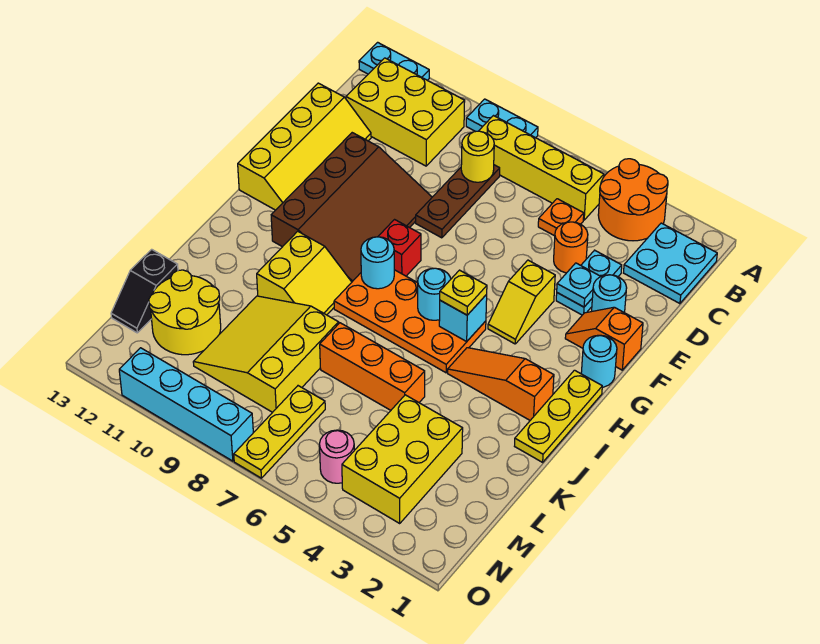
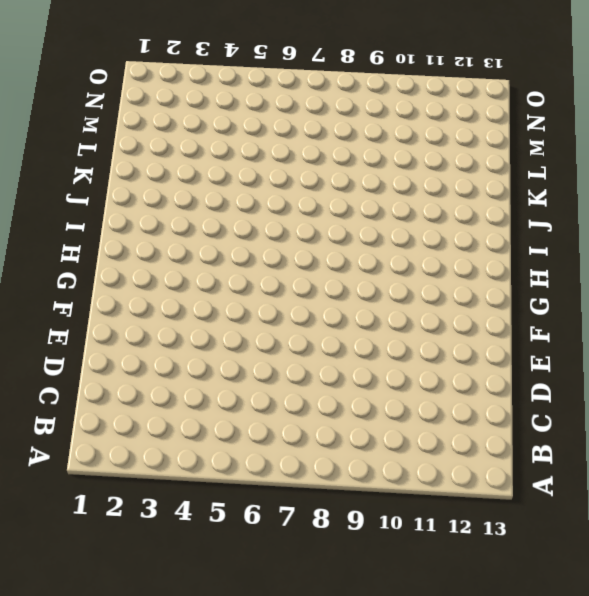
none -> orange round brick A3:B4 level 1
none -> cyan plate A8:A9 level 1
none -> cyan plate A12:A13 level 1
none -> cyan plate B1:C2 level 1

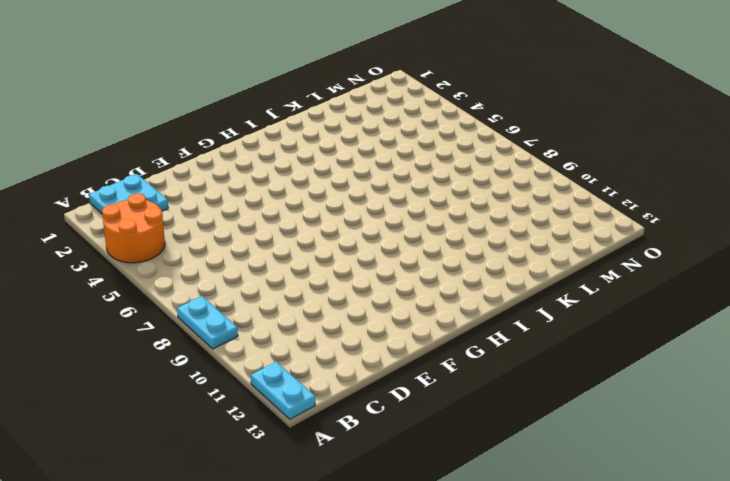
none -> yellow brick B5:B8 level 1
none -> yellow brick B10:C12 level 1
none -> orange plate C5 level 1
none -> brown plate C8:E8 level 1

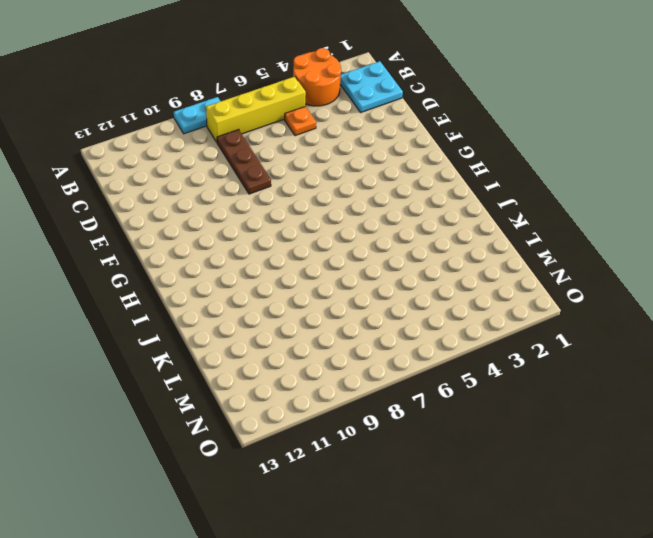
none -> cyan plate A12:A13 level 1
none -> yellow brick B10:C12 level 1
none -> cyan plate D3:E3 level 1
none -> orange round brick D4 level 1

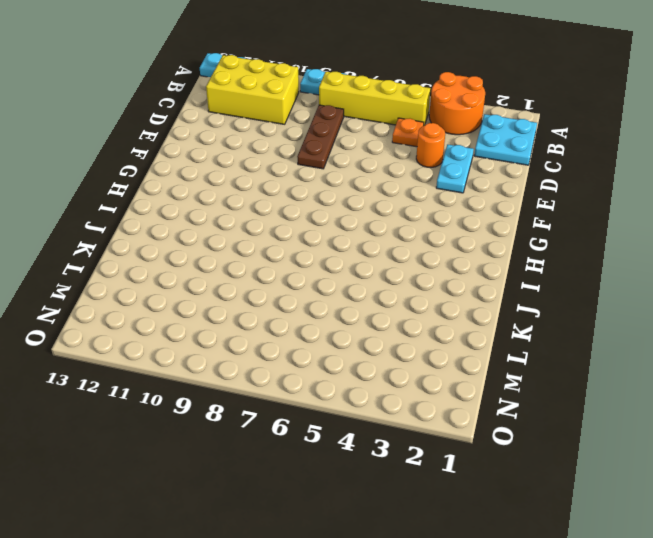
none -> yellow slope D12:G13 level 1 top 13
none -> cyan round brick E2 level 1
none -> brown slope E9:H11 level 1 top 11
none -> orange slope F1:F2 level 1 top 1

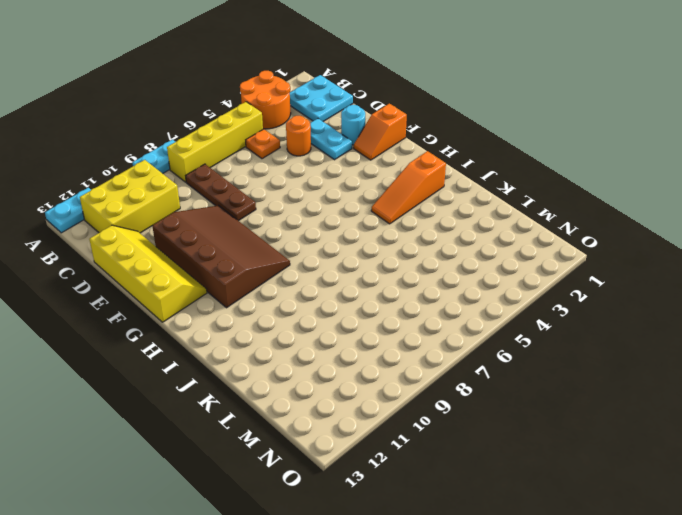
none -> yellow slope F4:G4 level 1 top F
none -> cyan round brick G1 level 1
none -> red brick G8 level 1
none -> yellow plate H1:J1 level 1

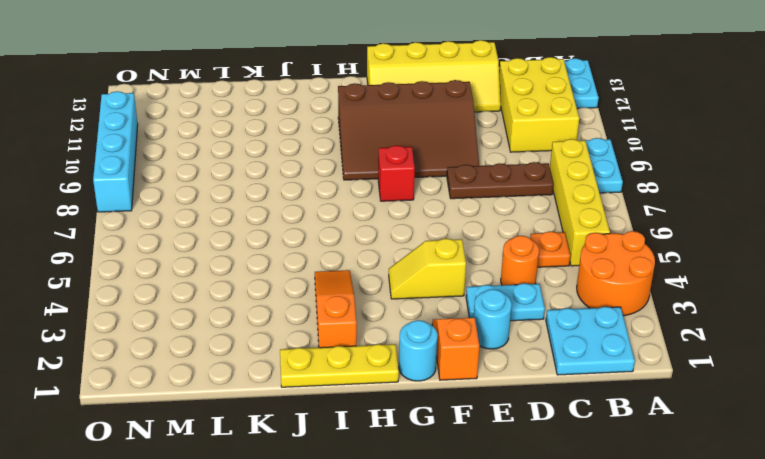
none -> orange plate H5:I8 level 1
none -> yellow slope I9:J10 level 1 top 10
none -> orange brick K5:K7 level 1
none -> yellow slope K8:M10 level 1 top 8

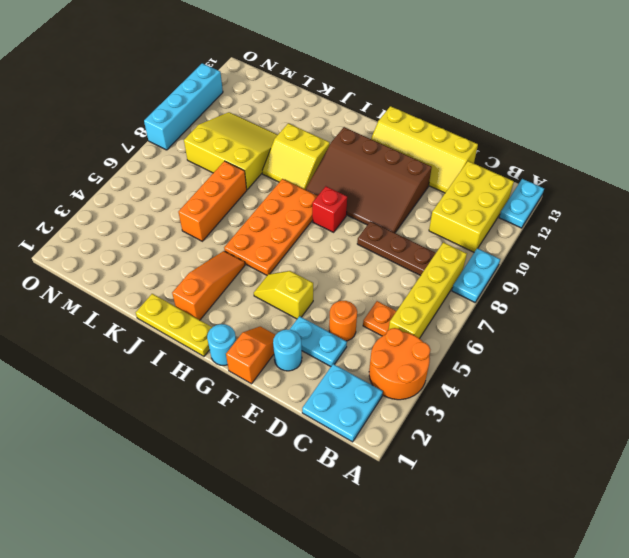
none -> yellow brick L3:N4 level 1
none -> yellow round brick L11:M12 level 1
none -> black slope L13:M13 level 1 top L
none -> yellow plate M7:O7 level 1

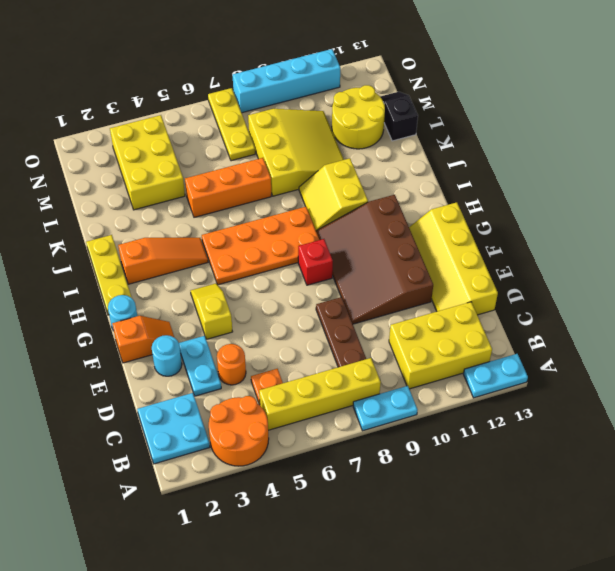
none -> pink round brick N5 level 1
none -> yellow round brick C8 level 2
none -> cyan plate E3 level 2
none -> cyan brick H5 level 2

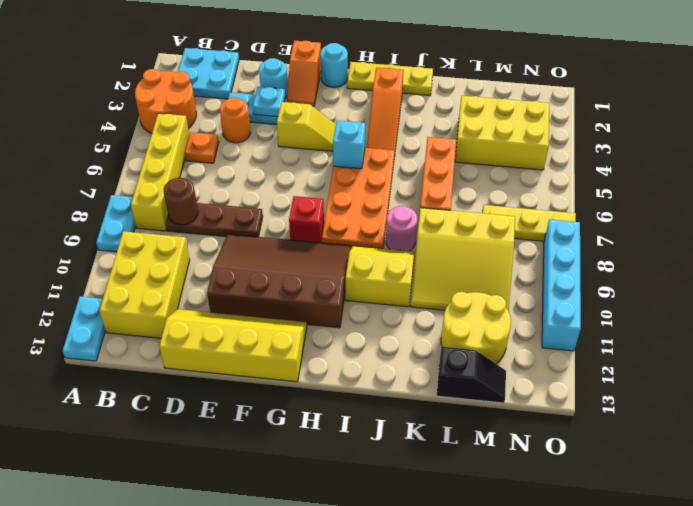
brown round brick C8 level 2 -> yellow round brick C8 level 2
pink round brick J8 level 1 -> pink round brick N5 level 1
none -> cyan round brick H6 level 2
none -> cyan round brick H8 level 2
none -> yellow plate H5 level 3

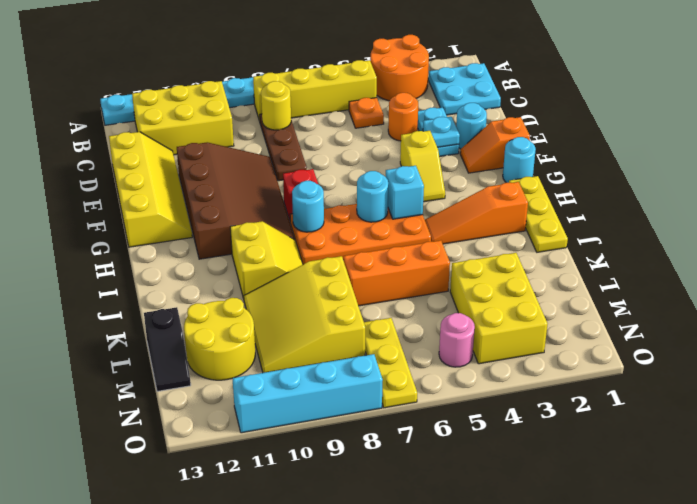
none -> yellow plate H5 level 3

